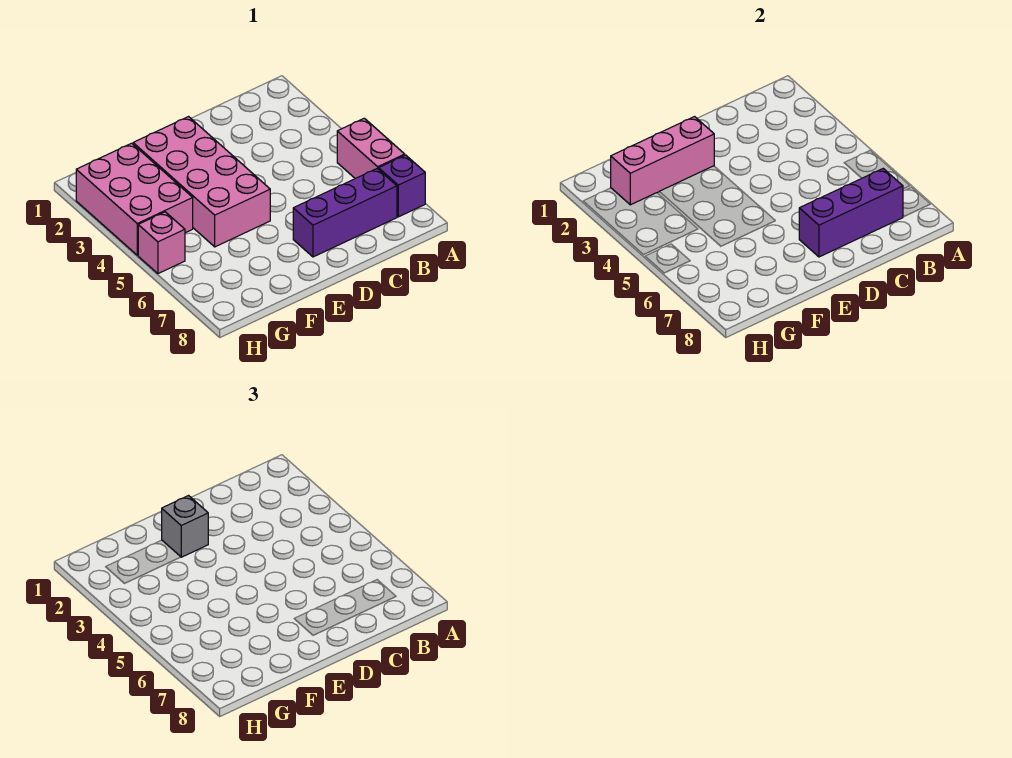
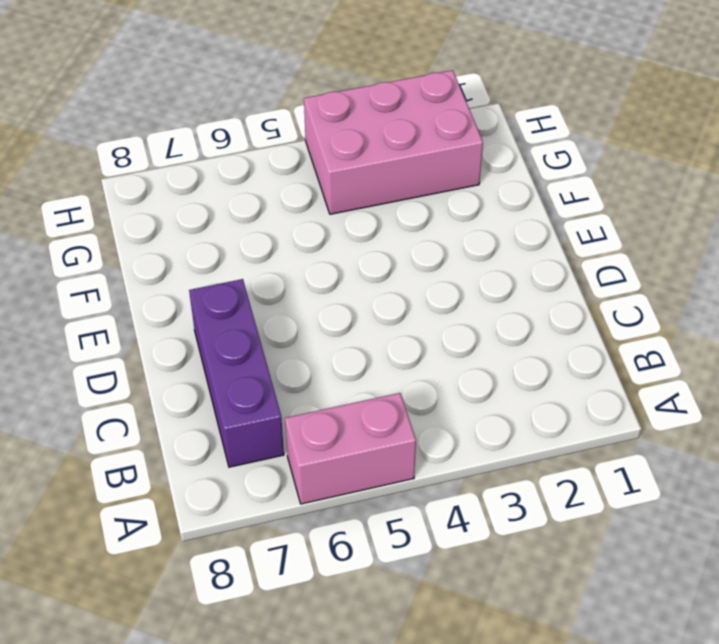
none -> purple brick A7 level 1
none -> pink brick E2:F5 level 1

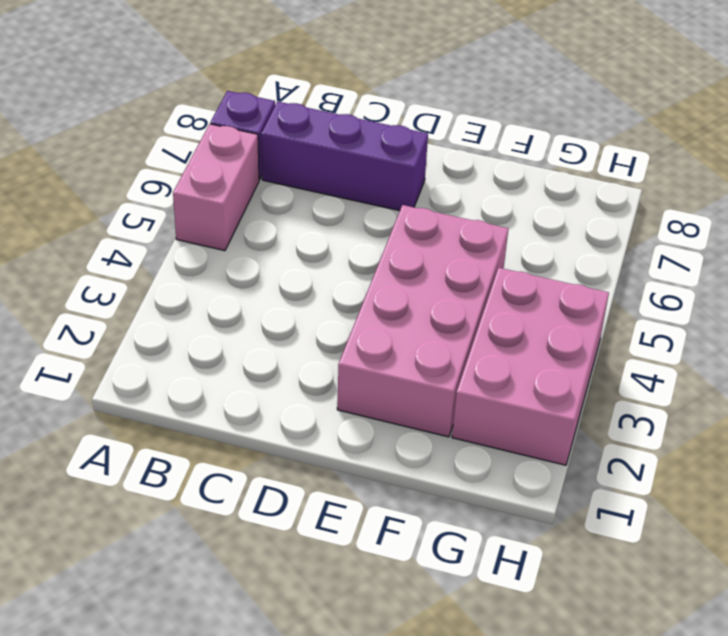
none -> pink brick H5 level 1
none -> purple brick B7:D7 level 2

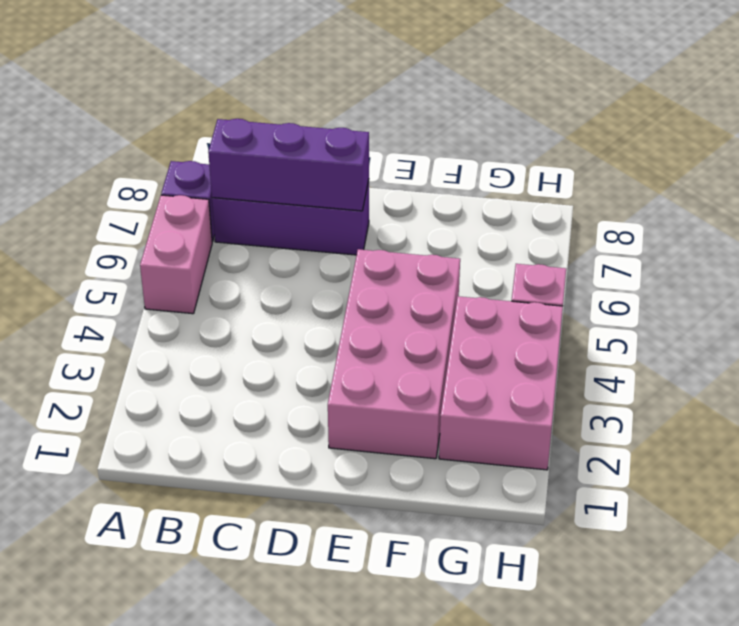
none -> pink brick E2:G2 level 2
none -> grey brick E2 level 3

